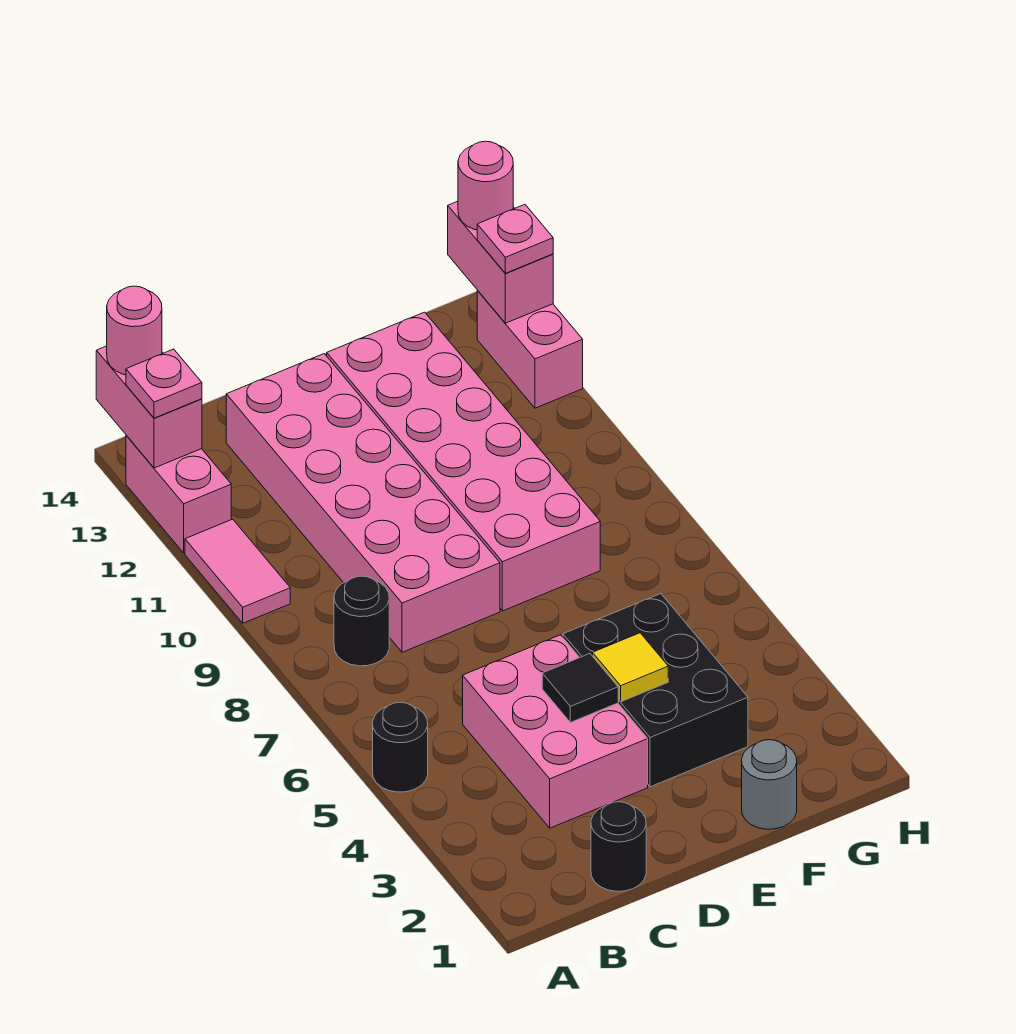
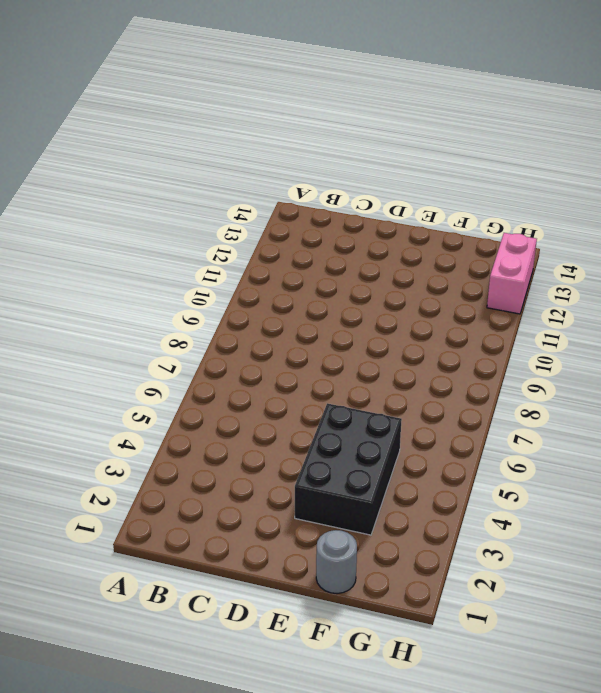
none -> black round brick A5 level 1
none -> pink tile A10:A11 level 1
none -> pink brick A12:A13 level 1

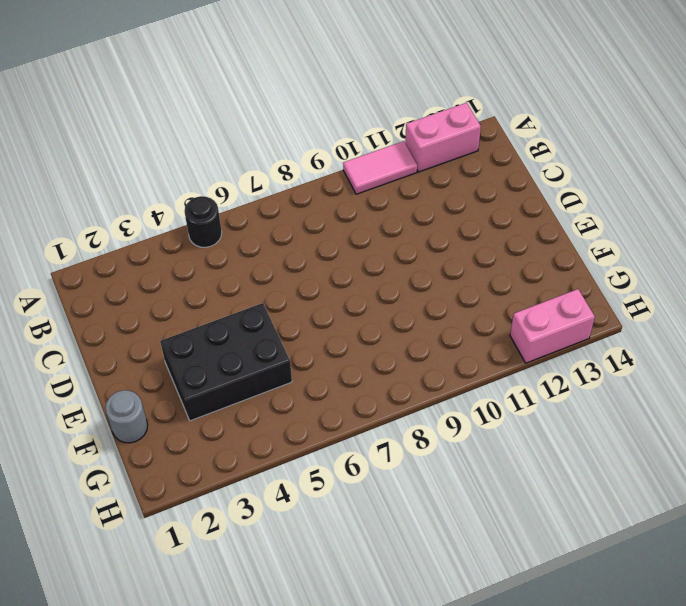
none -> black round brick B8 level 1
none -> black round brick C1 level 1
none -> pink brick C3:D5 level 1

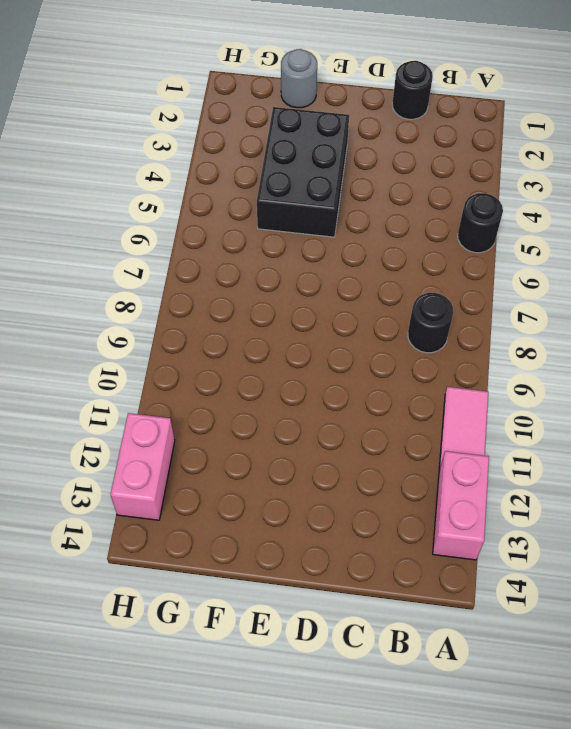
none -> pink brick C3:D5 level 1
none -> pink brick C8:D13 level 1
none -> pink brick E8:F13 level 1

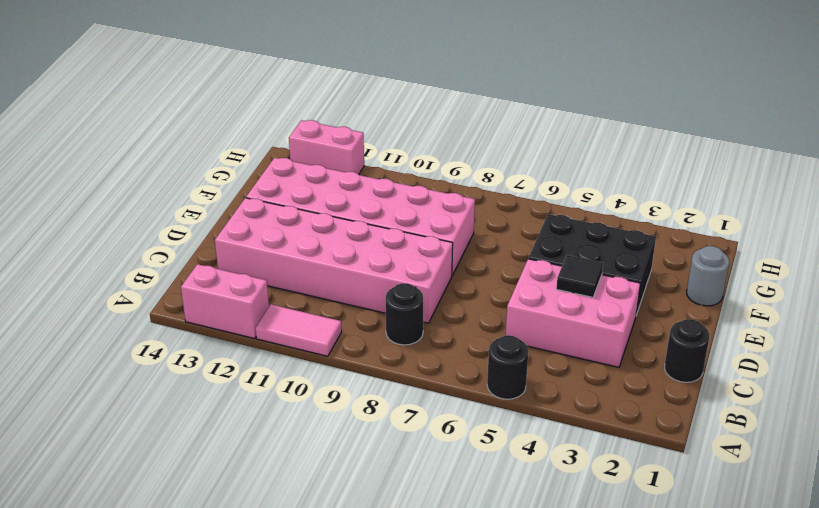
none -> pink brick A13:A14 level 2
none -> yellow tile E4 level 2
none -> pink brick H13:H14 level 2

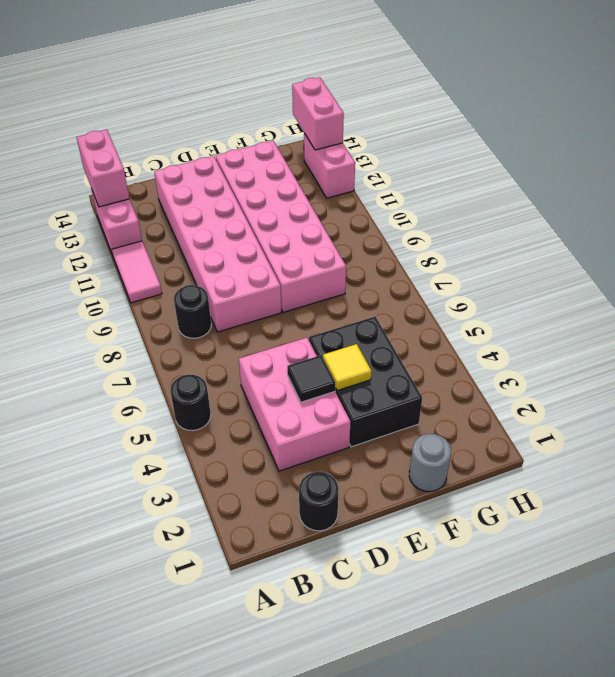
none -> pink plate A13 level 3
none -> pink round brick A14 level 3
none -> pink plate H13 level 3

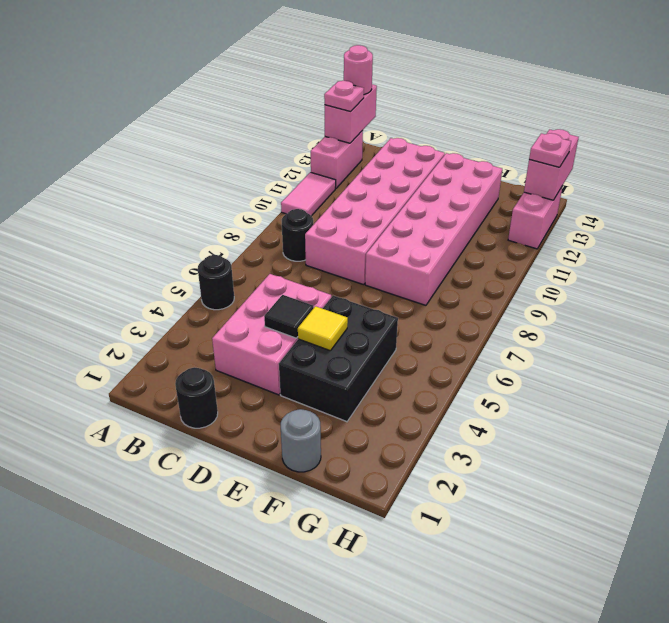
none -> pink round brick H14 level 3

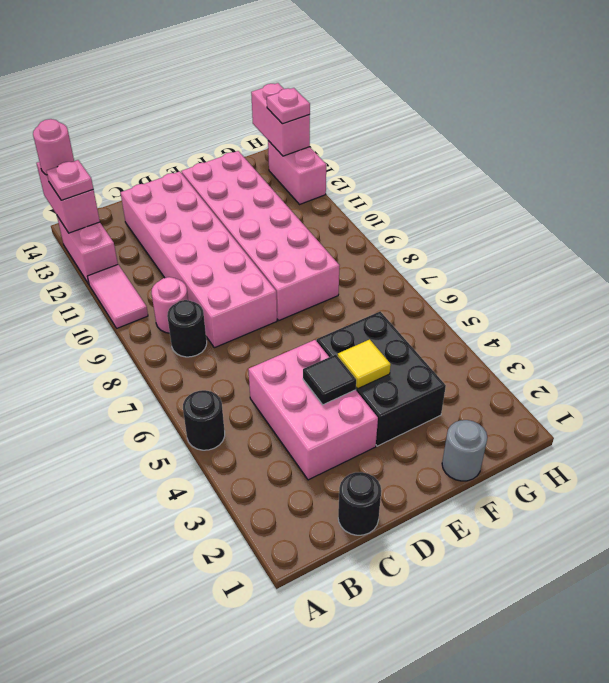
pink round brick B9 level 1 -> pink round brick H14 level 3

